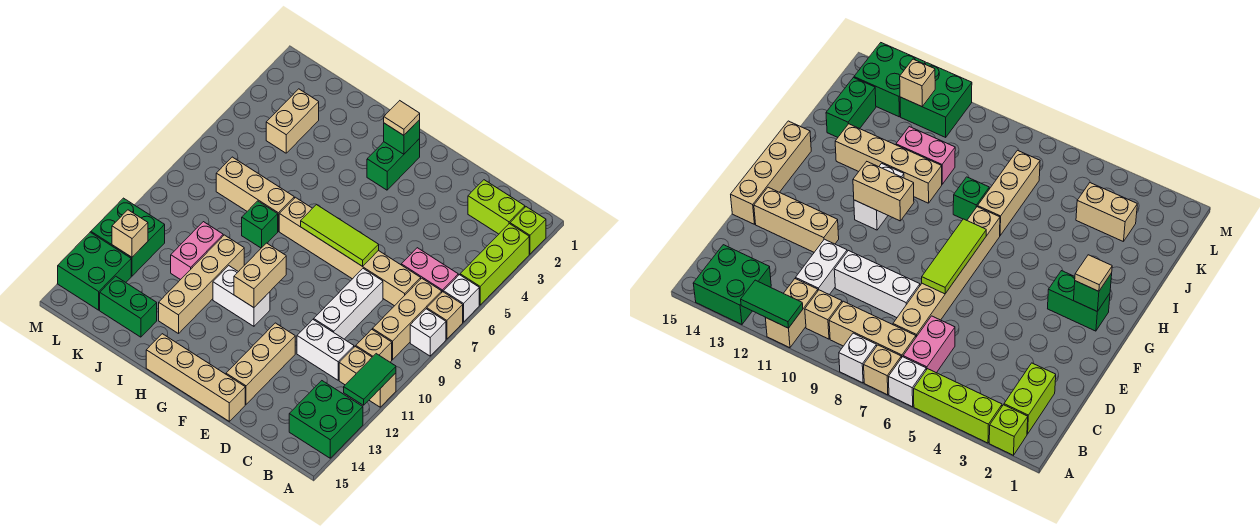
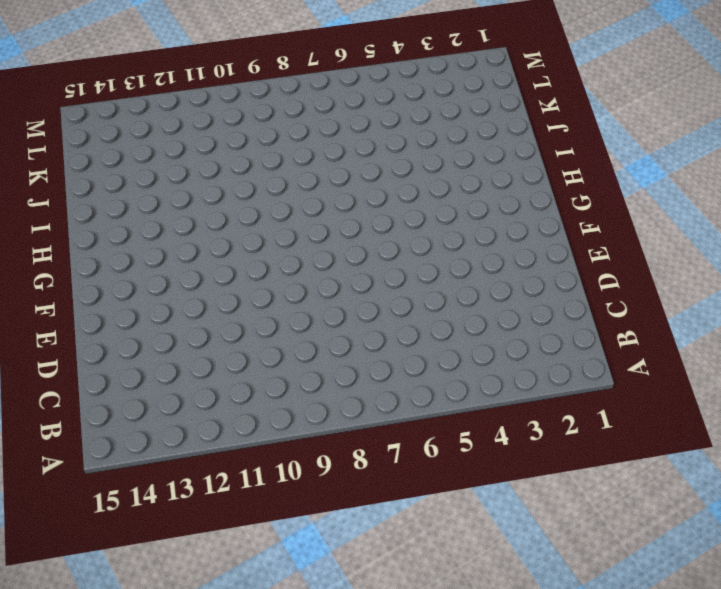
none -> lime brick A2 level 1
none -> lime brick A3:A5 level 1
none -> white brick A6 level 1
none -> tan brick A7 level 1

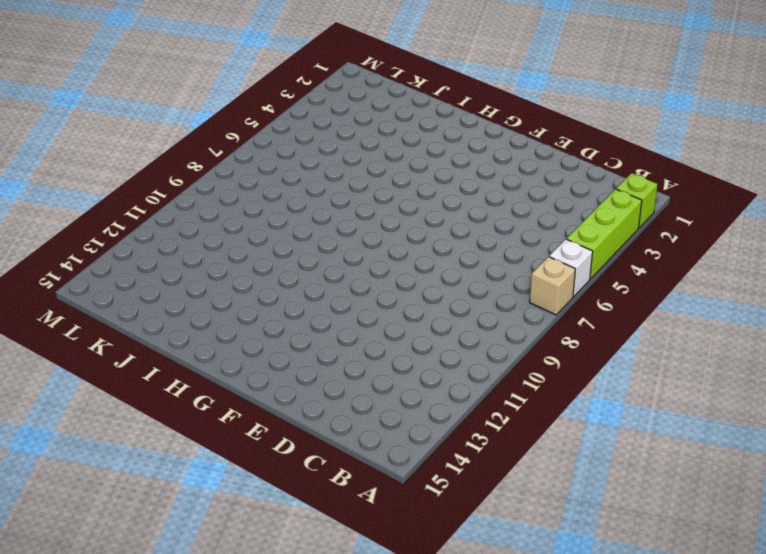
none -> white brick A8 level 1
none -> tan brick A11:B11 level 1
none -> green brick A13:B14 level 1
none -> lime brick B2:C2 level 1

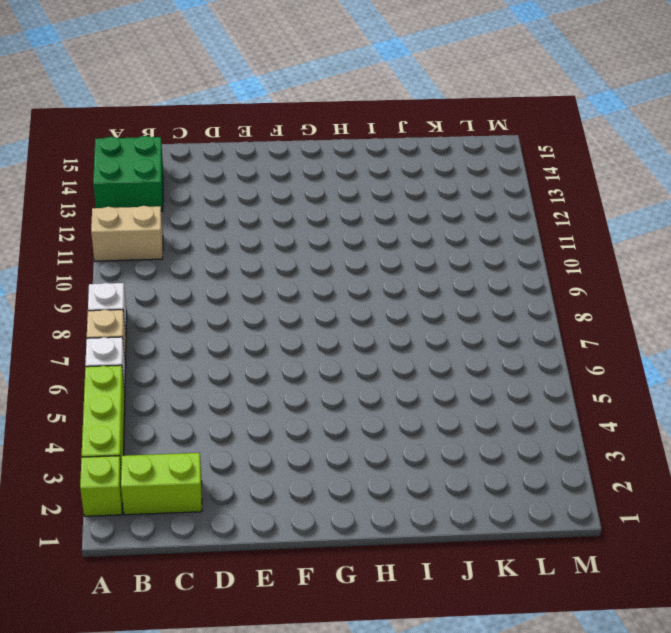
none -> pink brick B6:C6 level 1
none -> tan brick B7:B9 level 1
none -> tan brick B10 level 1
none -> tan brick C7:H7 level 1

